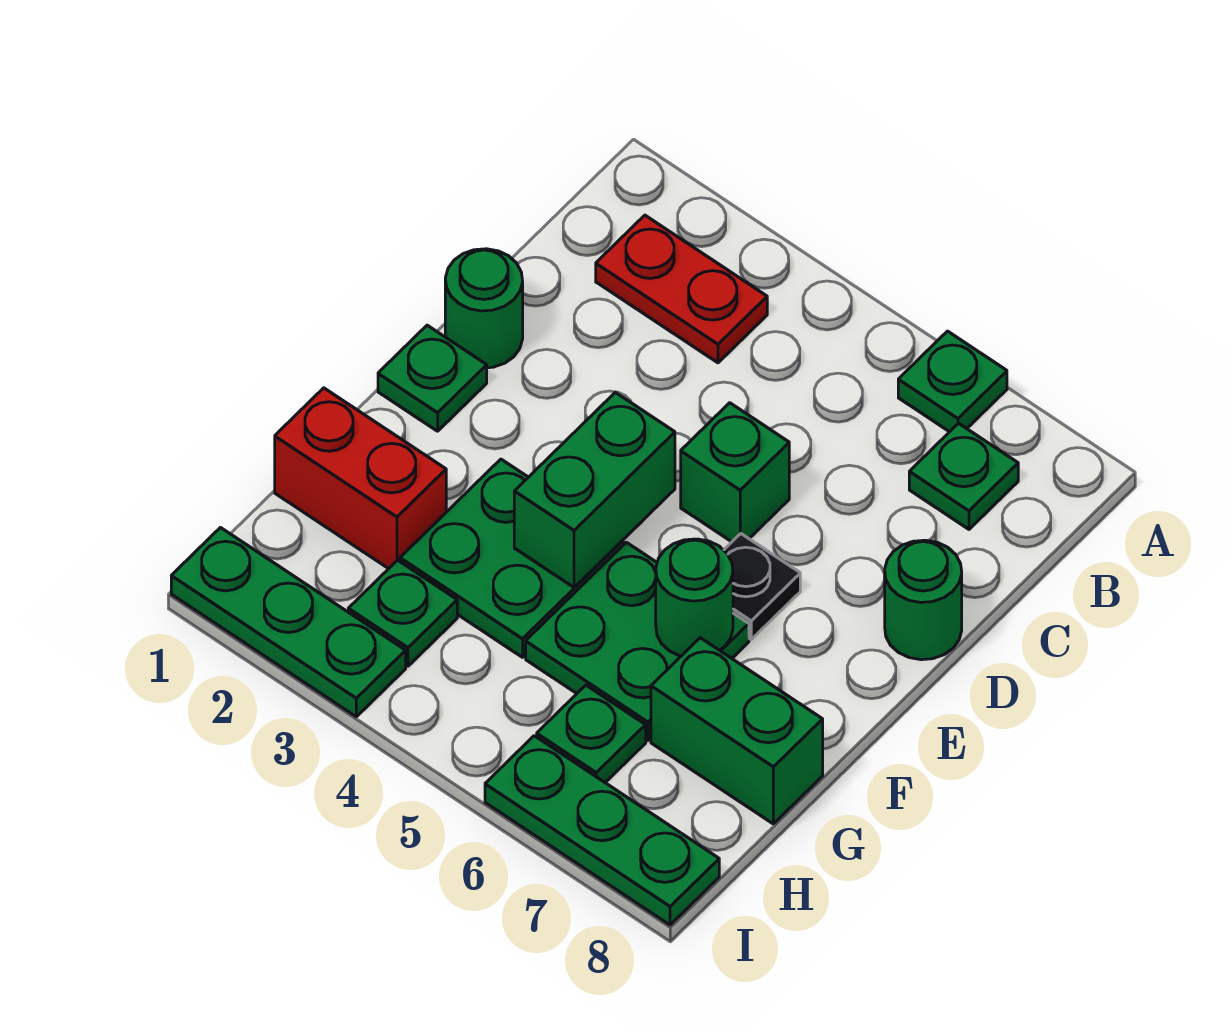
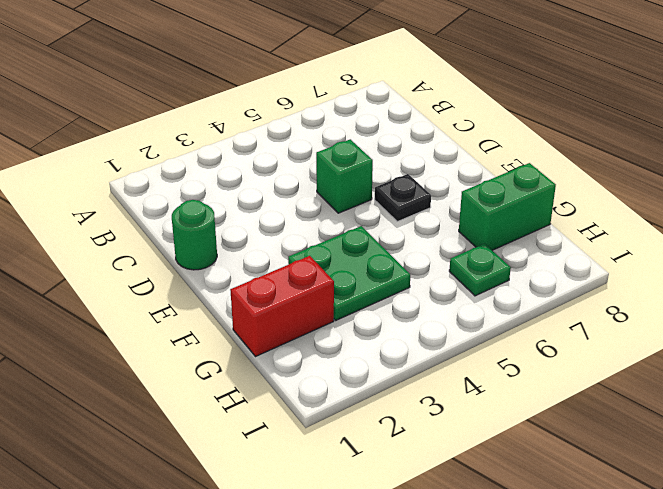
none -> green plate A6 level 1
none -> red plate B2:B3 level 1
none -> green plate B7 level 1

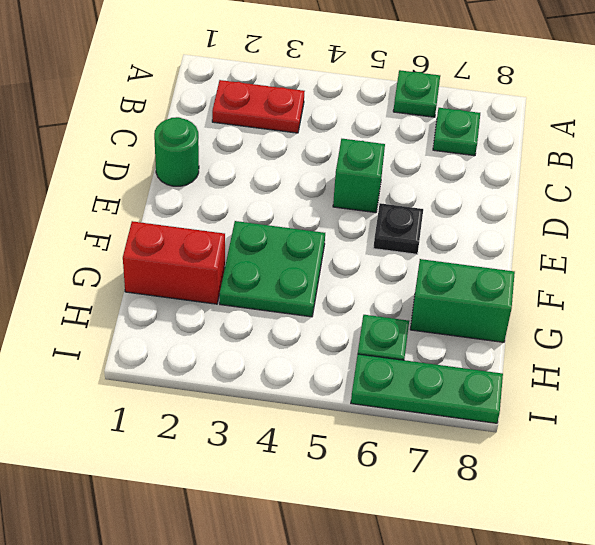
none -> green round brick D8 level 1
none -> green plate E1 level 1
none -> green plate F5:G6 level 1

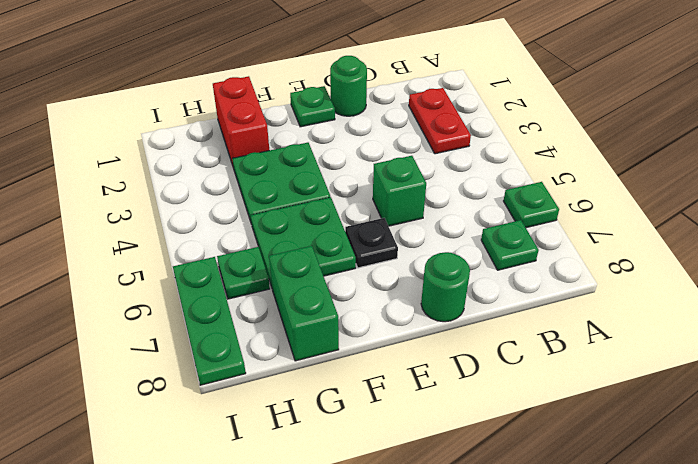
none -> green plate H3 level 1
none -> green plate I1:I3 level 1
none -> green brick E4:F4 level 2

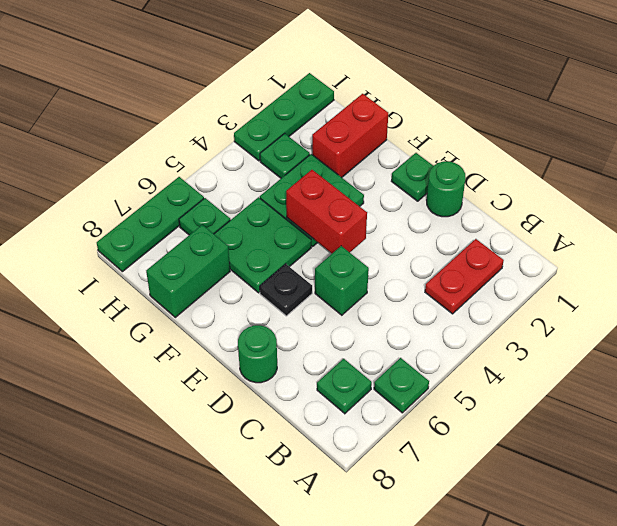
red brick E4:F4 level 2 -> green brick E4:F4 level 2
none -> green round brick F6 level 2

